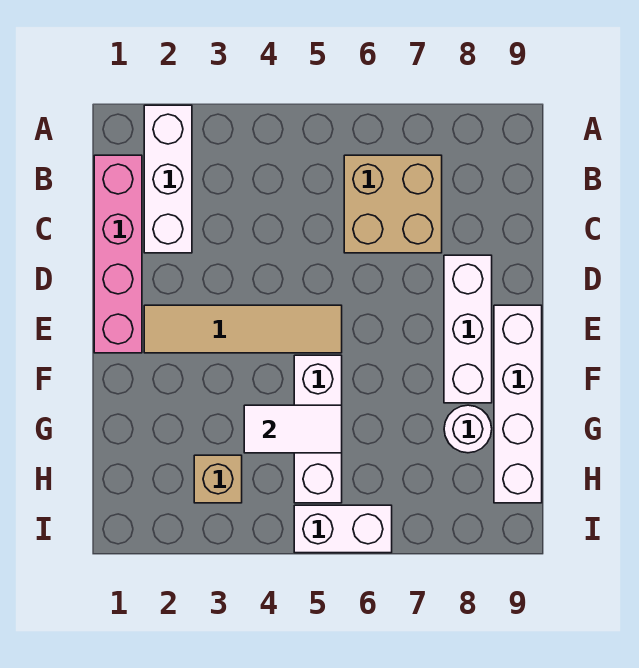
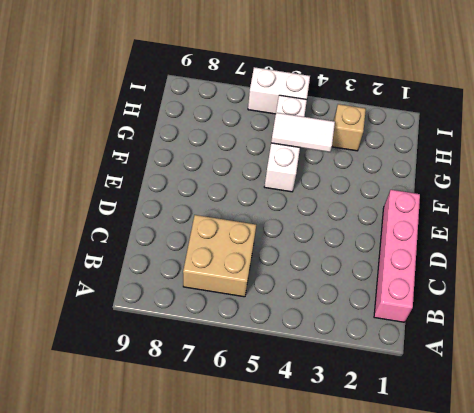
none -> white brick A2:C2 level 1
none -> white brick D8:F8 level 1

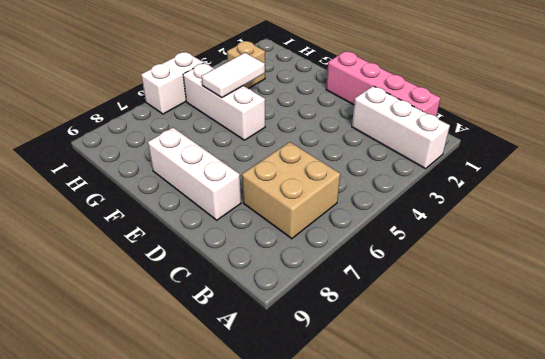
none -> tan tile E2:E5 level 1
none -> white brick E9:H9 level 1

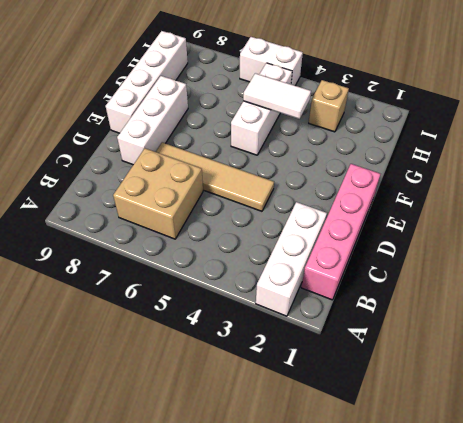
tan tile D4:D7 level 1 -> tan tile E2:E5 level 1
none -> white round brick G8 level 1

